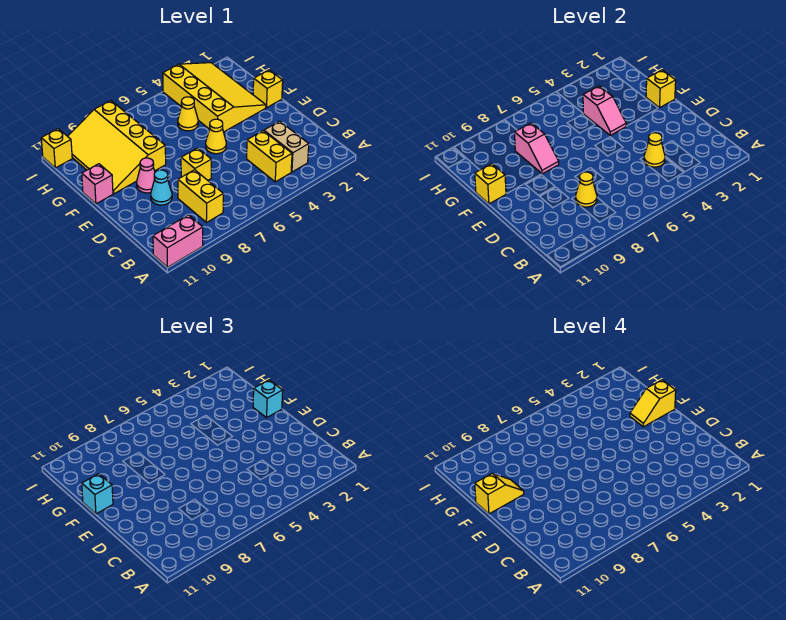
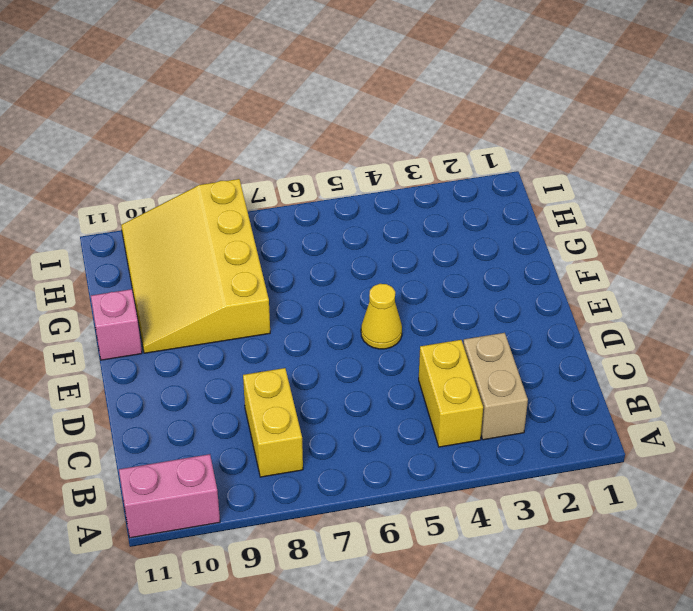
none -> yellow brick D7 level 1
none -> cyan cone D9 level 1
none -> pink cone E9 level 1

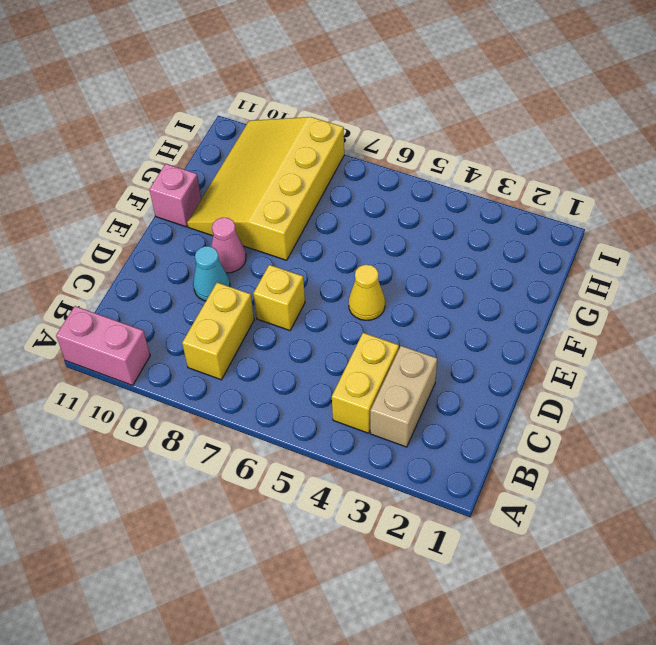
none -> yellow brick F1 level 1
none -> yellow slope F2:I4 level 1 top 4
none -> yellow cone G5 level 1

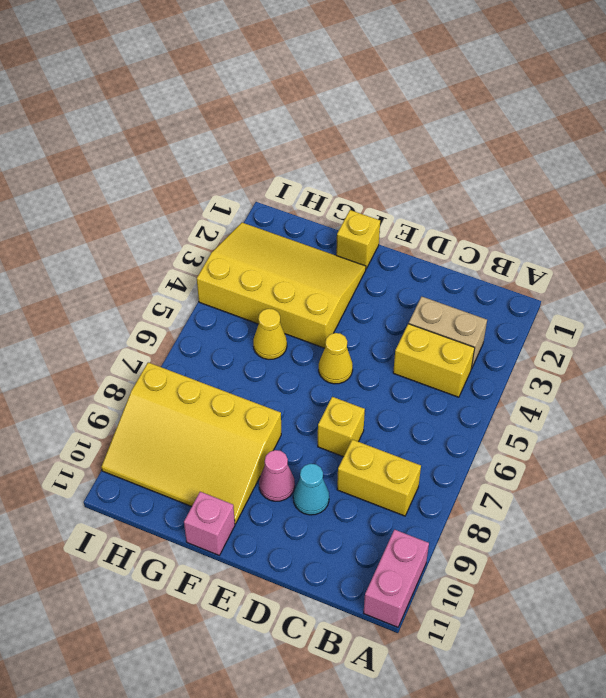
none -> yellow brick I11 level 1
none -> yellow cone C4 level 2
none -> yellow cone C8 level 2

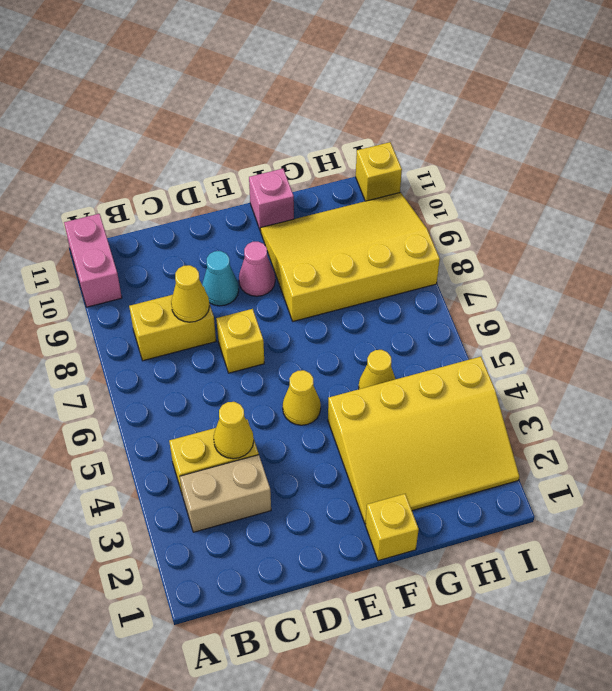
none -> yellow brick F1 level 2
none -> pink slope F4:G4 level 2 top G
none -> pink slope F8:G8 level 2 top G

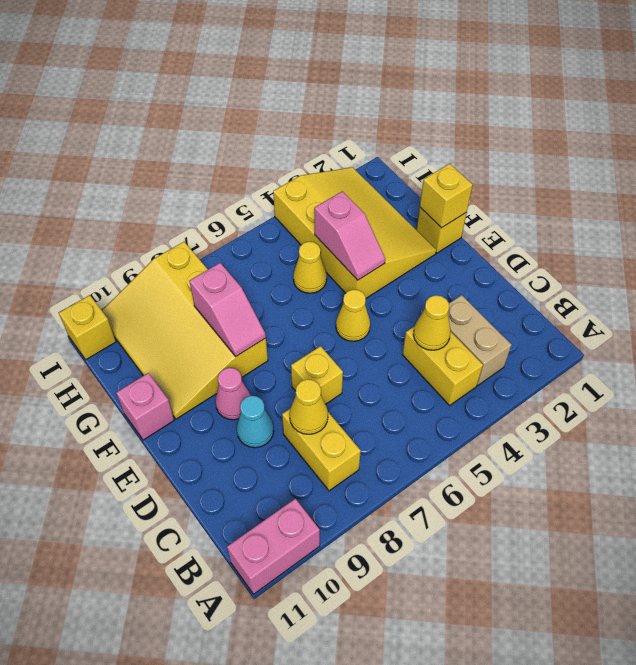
none -> yellow brick F11 level 2
none -> cyan brick F1 level 3
none -> cyan brick F11 level 3

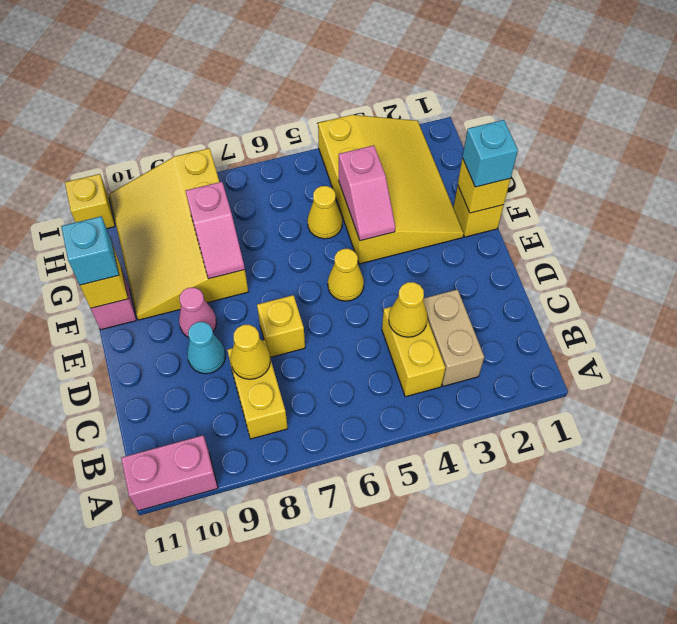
none -> yellow slope F1:F2 level 4 top 1
none -> yellow slope F10:F11 level 4 top 11

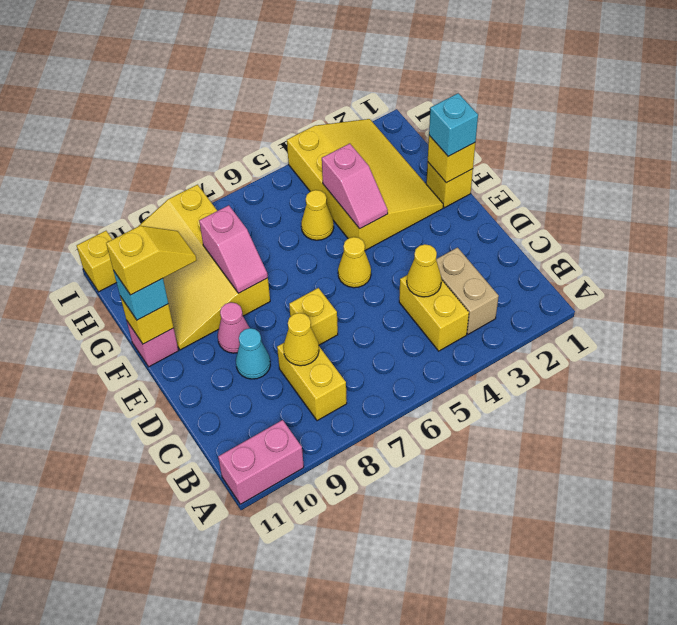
none -> yellow slope F1:F2 level 4 top 1

